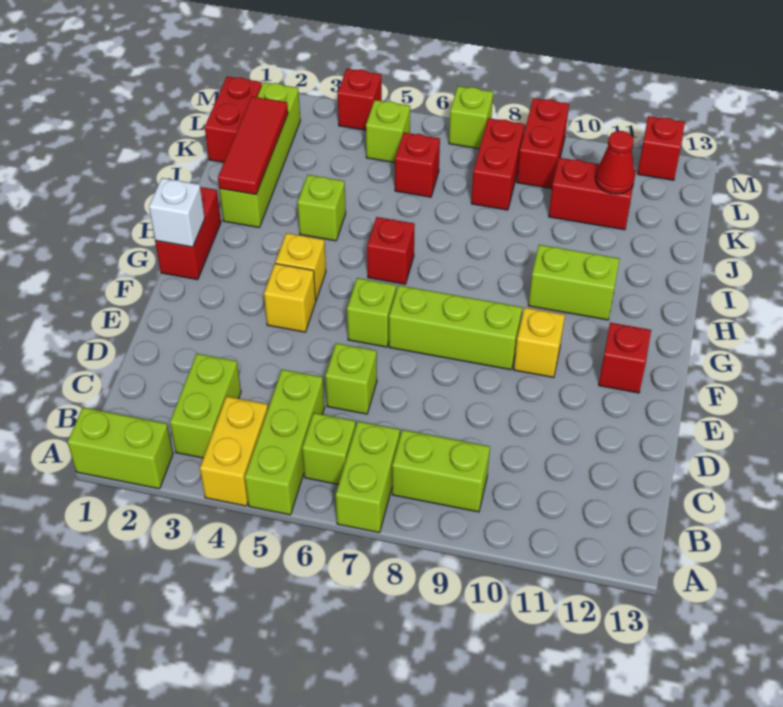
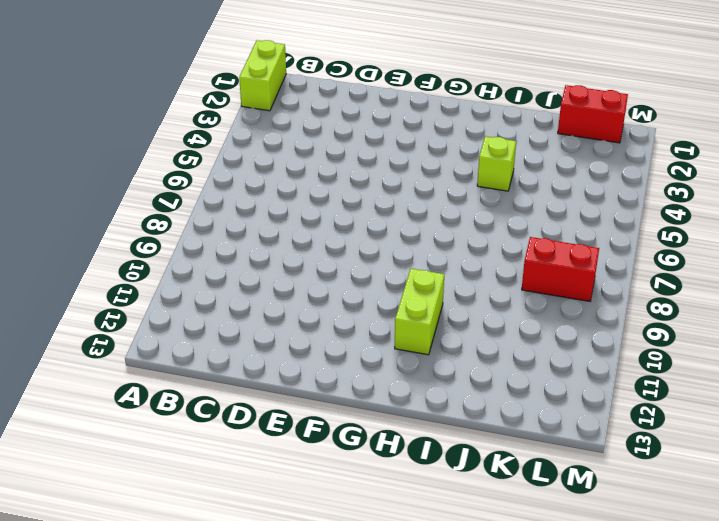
none -> yellow brick A4:B4 level 1
none -> lime brick A5:C5 level 1
none -> lime brick A7:B7 level 1
none -> lime brick B3:C3 level 1

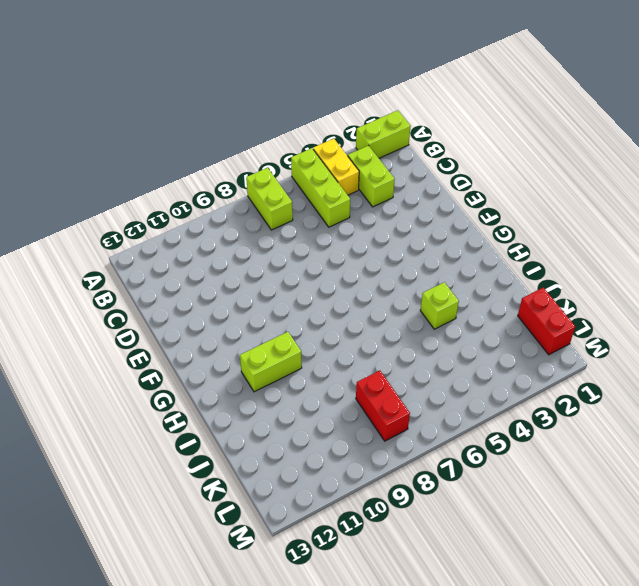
none -> lime brick B6 level 1
none -> lime brick B8:B9 level 1
none -> lime brick D6 level 1
none -> yellow brick F4 level 1

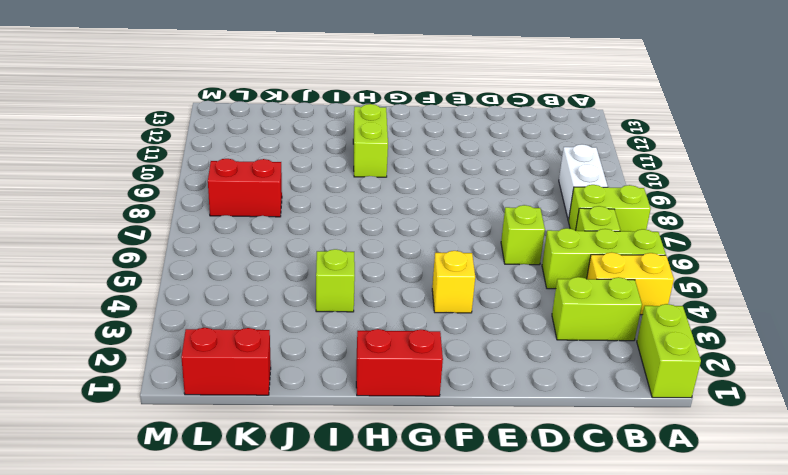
white brick B8:B9 level 1 -> lime brick B8:B9 level 1
none -> lime brick F6 level 1
none -> lime brick F7:F9 level 1
none -> yellow brick F10 level 1
none -> red brick F12 level 1

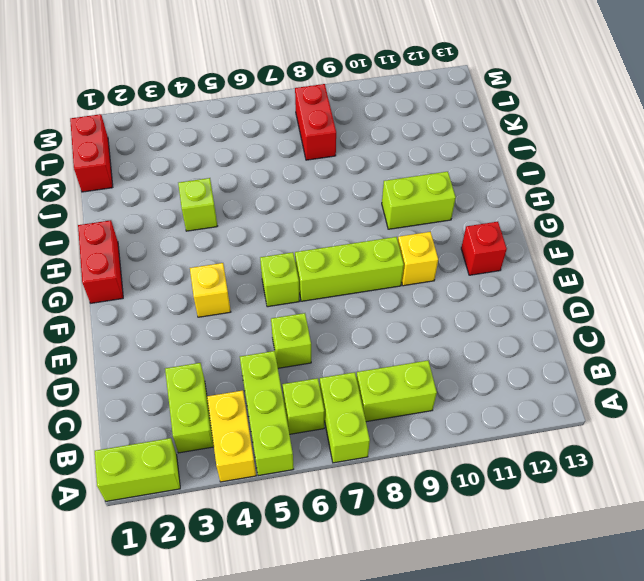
none -> yellow brick G4 level 1
none -> red brick H6 level 1
none -> lime brick I2:L2 level 1
none -> red brick K6 level 1

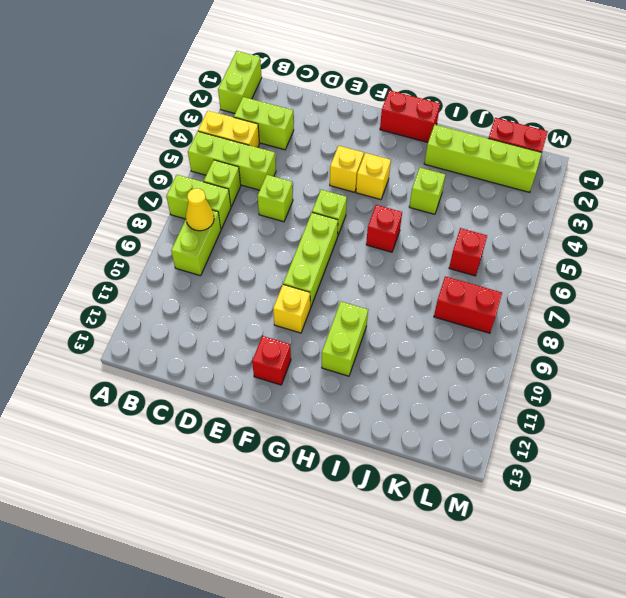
yellow cone B8 level 2 -> none
none -> red brick K10:K11 level 1
none -> lime brick L5 level 1
none -> red brick L9:M9 level 1
none -> red brick M4 level 1

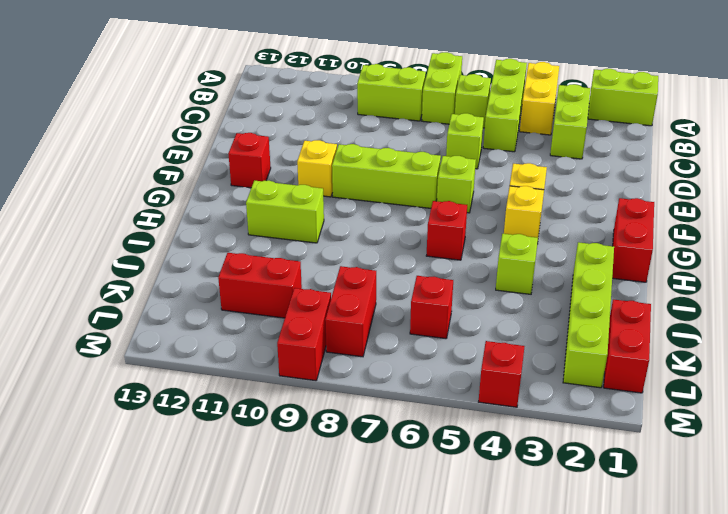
none -> lime brick L5 level 1
none -> lime brick M7 level 1
none -> red brick M12 level 1
none -> white brick G1 level 2

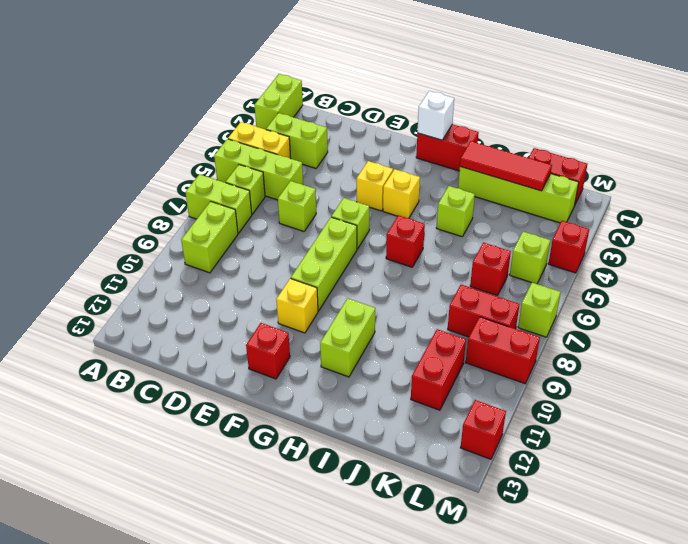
none -> red cone K11 level 2

